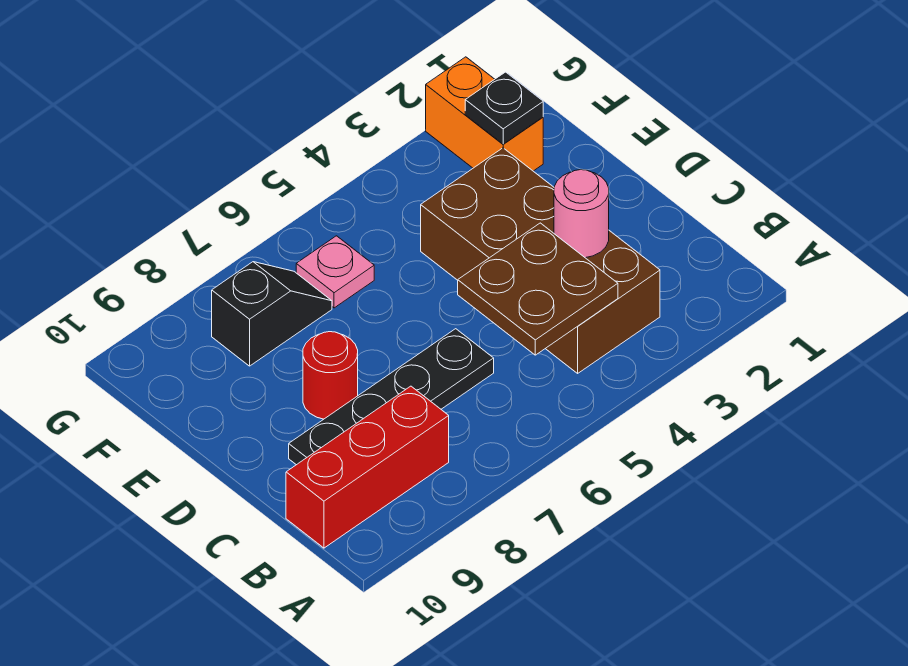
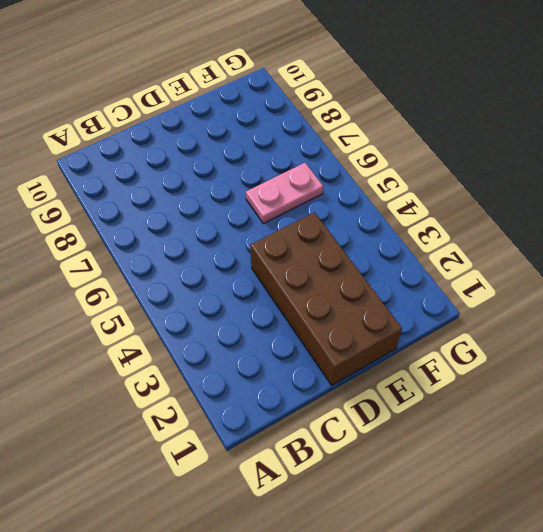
brown brick D1:E4 level 1 -> brown brick B3:E4 level 1
pink plate E6:F6 level 1 -> pink plate F6 level 1
none -> red brick B8:B10 level 1
none -> black plate C6:C9 level 1

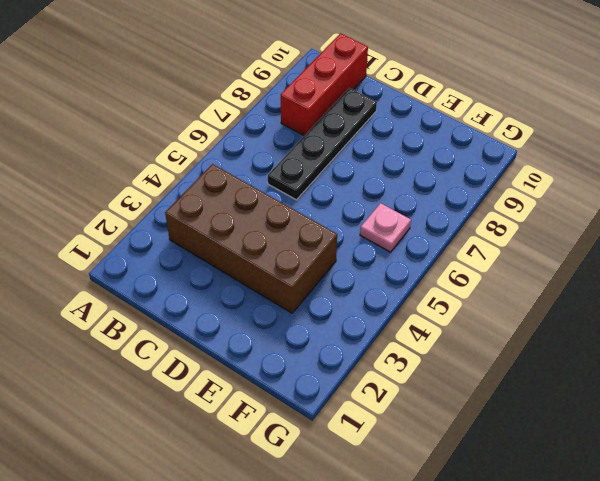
none -> red round brick D8 level 1
none -> orange brick F2:G2 level 1

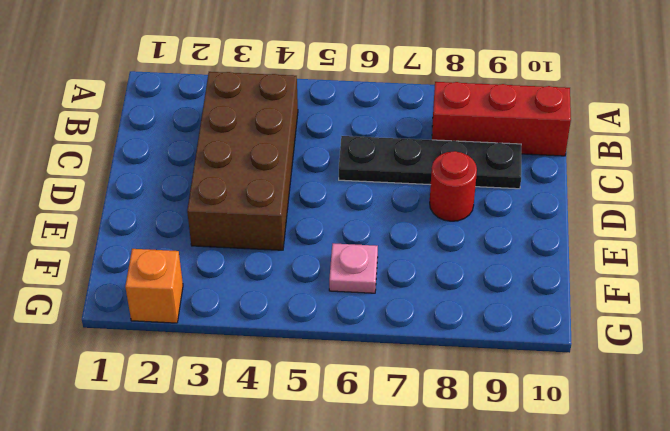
orange brick G2 level 1 -> orange brick F2:G2 level 1
none -> black slope F7:F8 level 1 top 8
none -> brown plate B4:C5 level 2

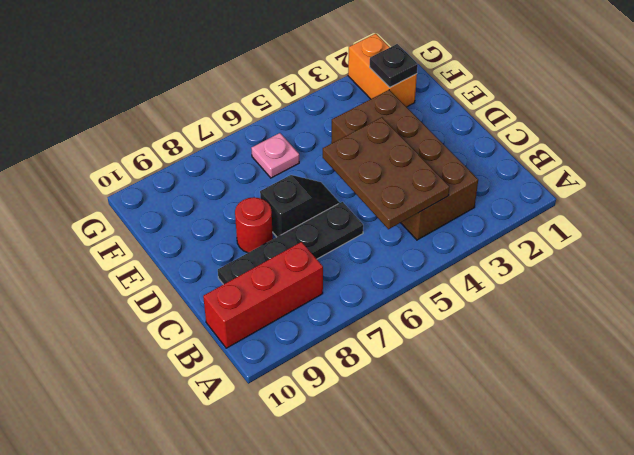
brown plate B4:D5 level 2 -> brown plate B4:C5 level 2
black slope D6:D7 level 1 top 7 -> black slope F7:F8 level 1 top 8
none -> pink round brick C3 level 2

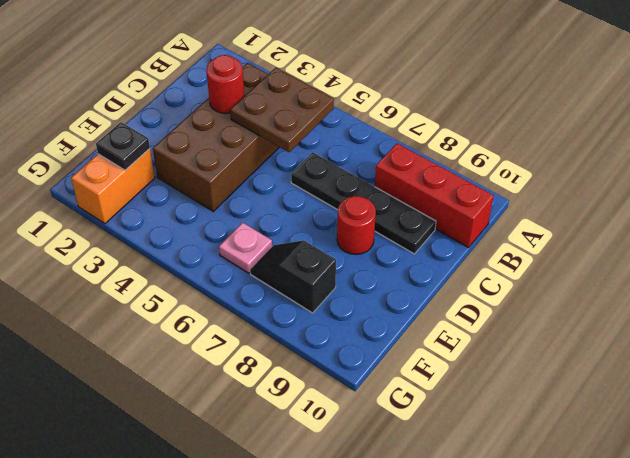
red round brick C3 level 2 -> pink round brick C3 level 2

